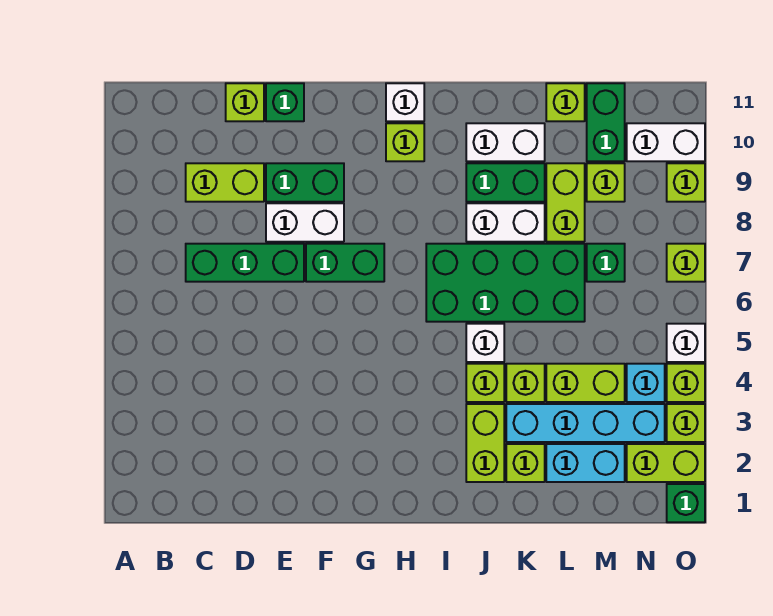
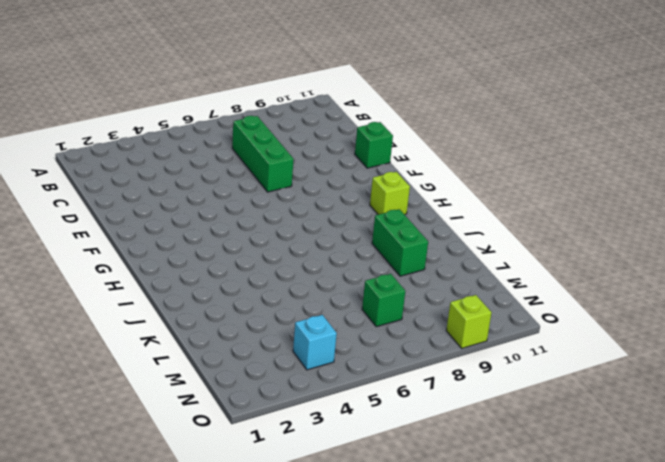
none -> lime brick C9:D9 level 1
none -> lime brick D11 level 1
none -> white brick E8:F8 level 1
none -> green brick E9:F9 level 1

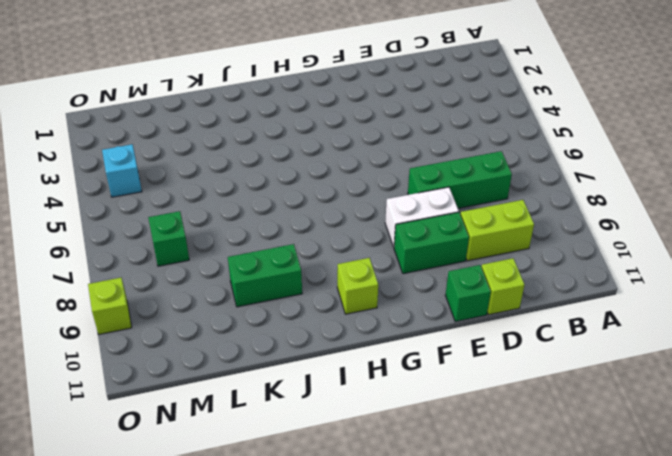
none -> green brick F7:G7 level 1
none -> white brick H11 level 1
none -> green brick I6:L7 level 1
none -> lime brick J2:J3 level 1

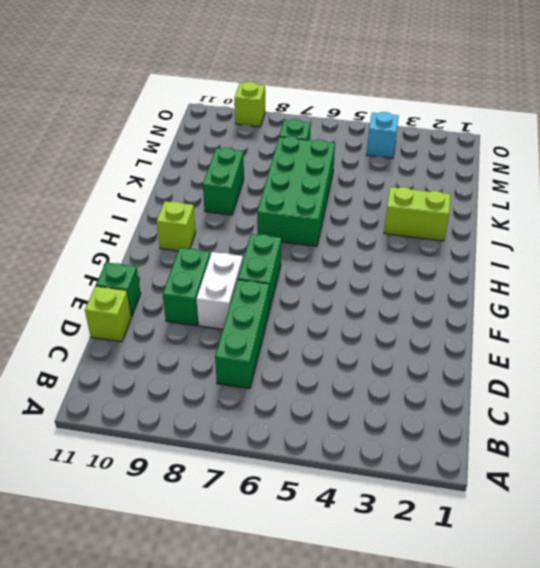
none -> lime brick C9:D9 level 1
none -> white brick H11 level 1
none -> lime brick J4 level 1
none -> white brick J5 level 1

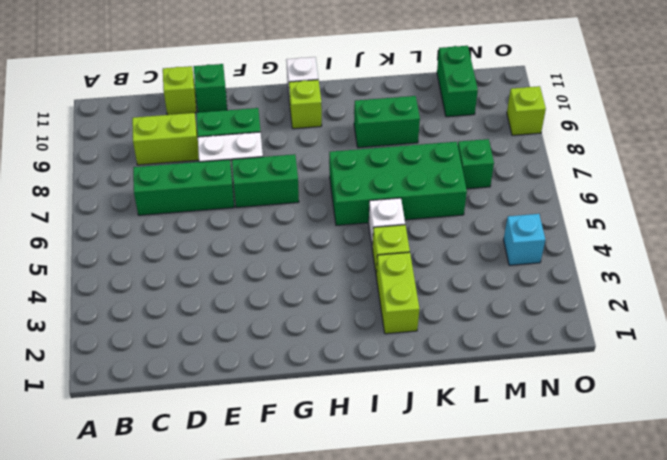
none -> white brick J8:K8 level 1
none -> white brick J10:K10 level 1
none -> lime brick K2 level 1
none -> cyan brick K3:N3 level 1

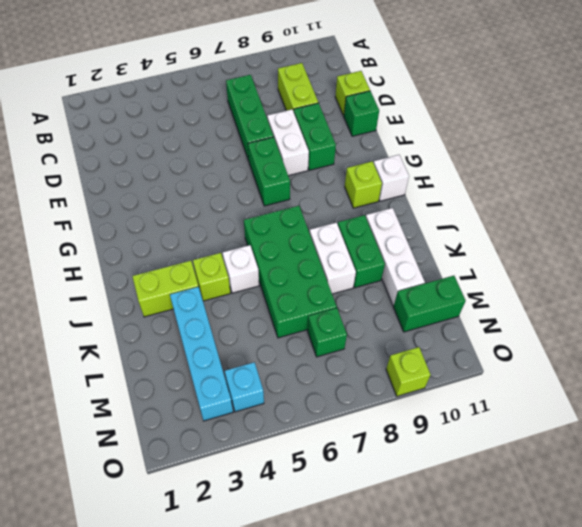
white brick J10:L10 level 1 -> white brick J10:K10 level 1
none -> lime brick K2 level 1
none -> lime brick K4 level 1
none -> cyan brick L2:M2 level 1
none -> lime brick L4:M4 level 1

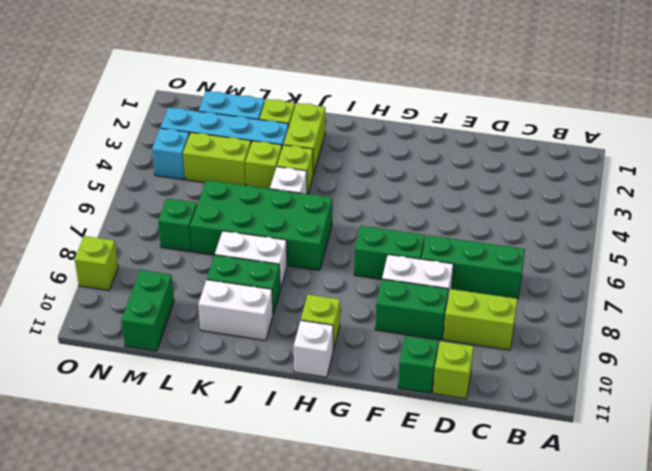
none -> lime brick L8:L9 level 1
none -> lime brick L11 level 1
none -> lime brick M9 level 1
none -> lime brick N2:O2 level 1

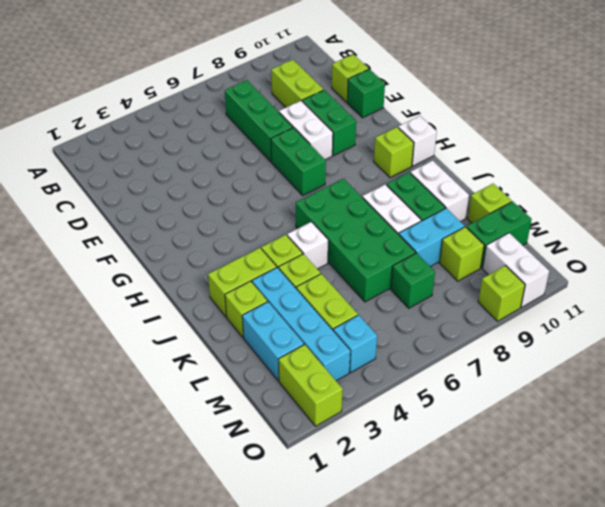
cyan brick L8:L9 level 1 -> lime brick L8:L9 level 1
none -> green brick O1 level 1
none -> lime brick O3 level 1
none -> lime brick O4 level 1
none -> white brick O5 level 1

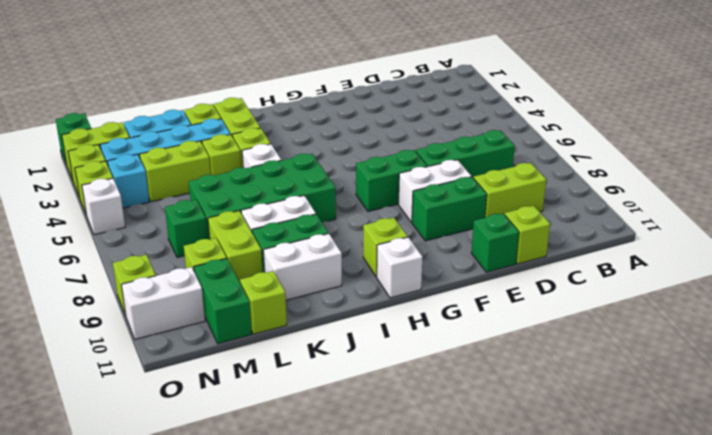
none -> lime brick O7 level 1

